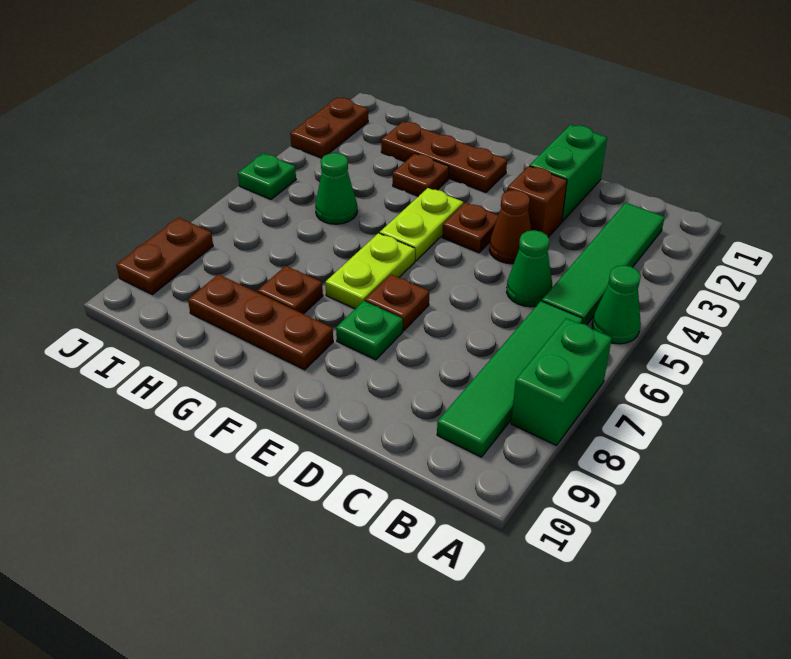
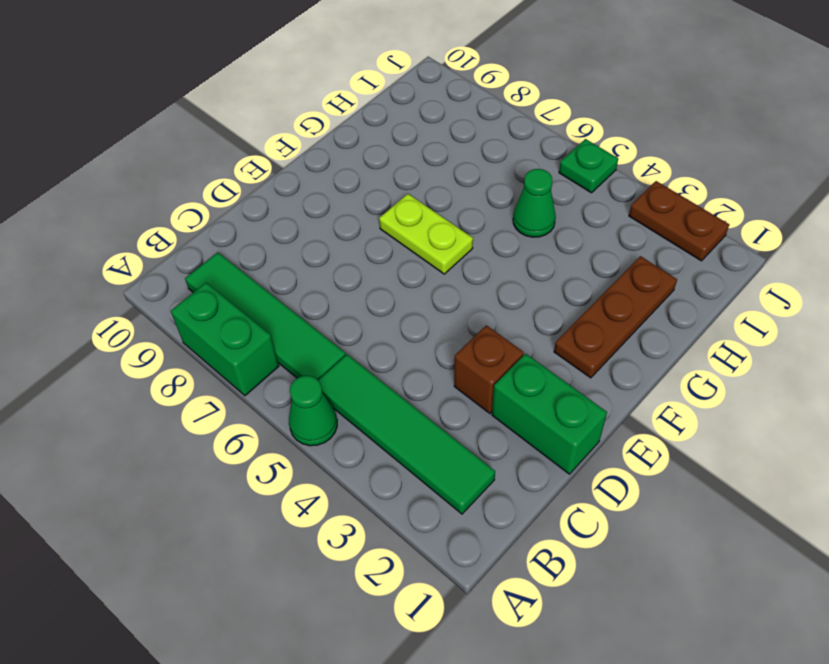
none -> green cone C5 level 1
none -> brown cone D4 level 1
none -> brown plate E4 level 1

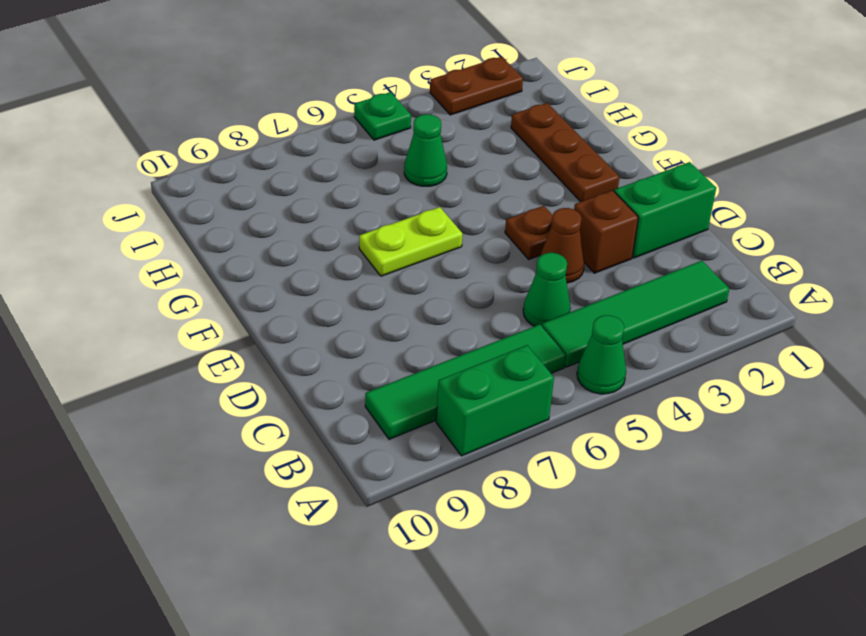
none -> brown plate E7 level 1
none -> green plate E8 level 1
none -> lime plate F4:F5 level 1

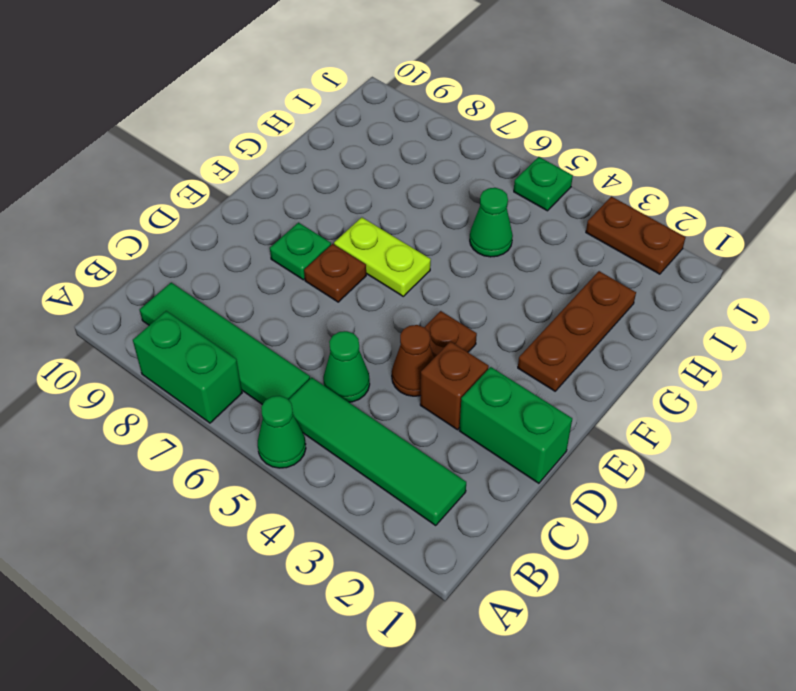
none -> lime plate F4:F5 level 1
none -> brown plate F9:H9 level 1
none -> brown plate G3 level 1

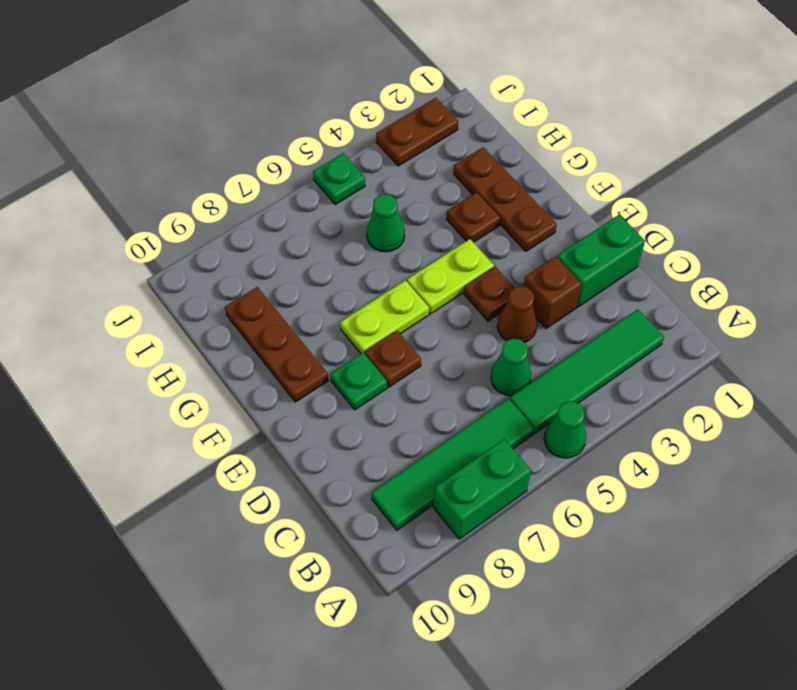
none -> brown plate G8 level 1
none -> brown plate J8:J9 level 1

